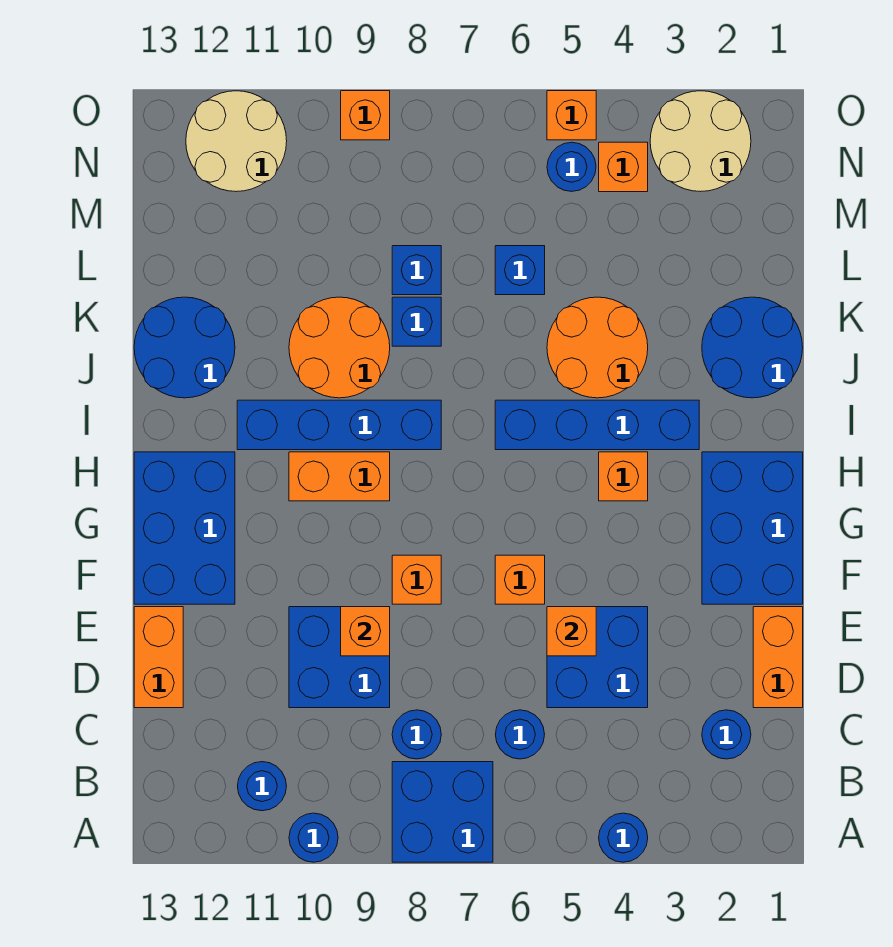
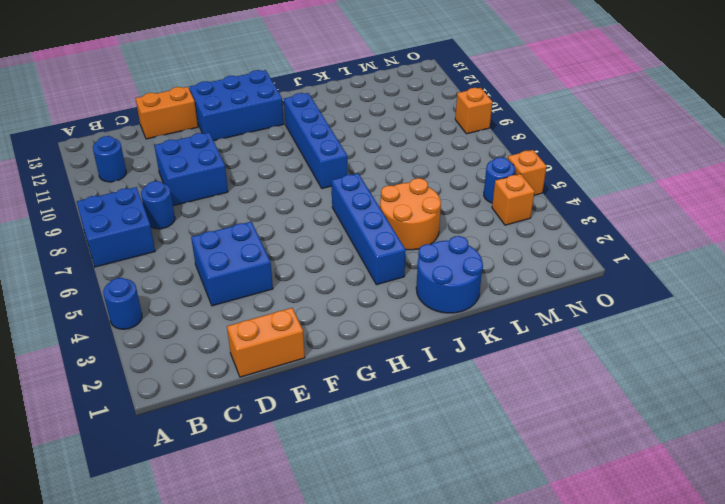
none -> blue round brick A10 level 1
none -> blue round brick C2 level 1
none -> blue round brick C6 level 1
none -> blue brick F1:H2 level 1

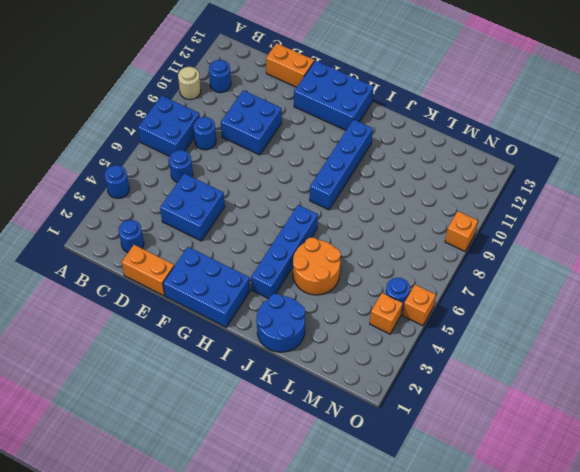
tan round brick A10 level 1 -> blue round brick A10 level 1
none -> orange brick F6 level 1
none -> orange brick F8 level 1
none -> orange brick H4 level 1
none -> orange brick H9:H10 level 1

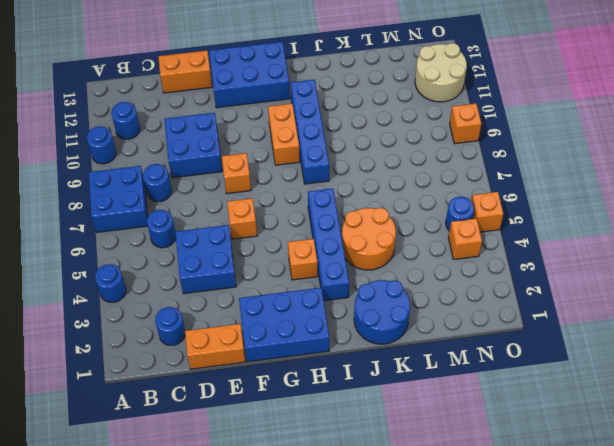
none -> orange round brick J9:K10 level 1
none -> blue round brick J12:K13 level 1
none -> blue brick K8 level 1
none -> blue brick L6 level 1

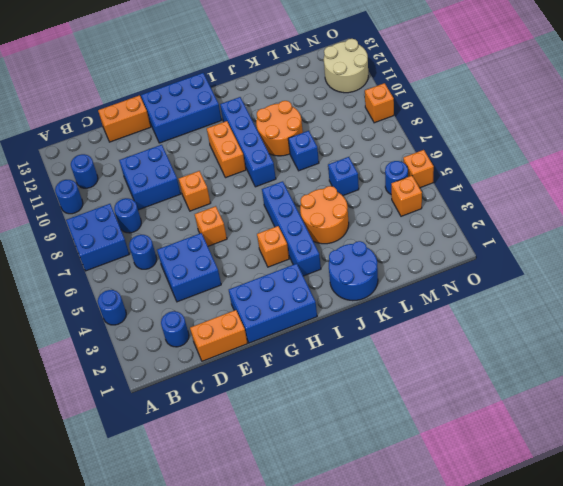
none -> blue round brick J12:K13 level 1
none -> blue brick L8 level 1
none -> tan round brick N2:O3 level 1
none -> orange brick E5 level 2

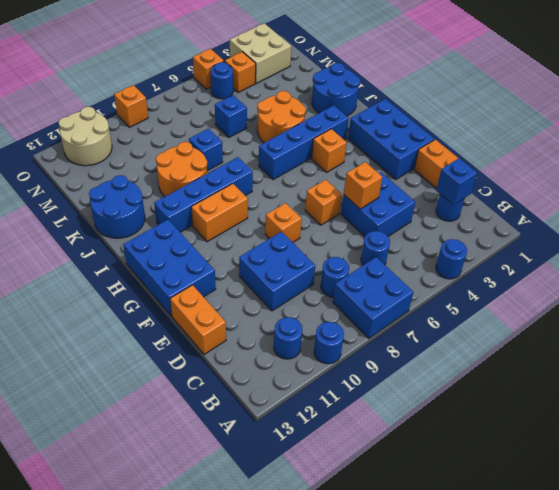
blue brick C2 level 2 -> blue brick L8 level 1
tan brick N2:O3 level 1 -> tan round brick N2:O3 level 1
none -> orange brick E9 level 2

